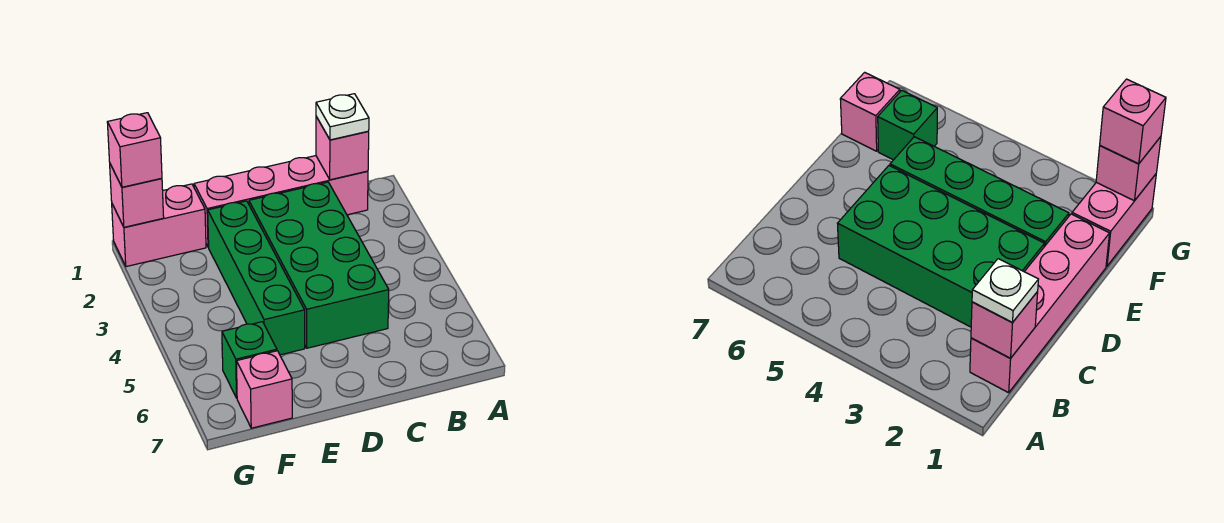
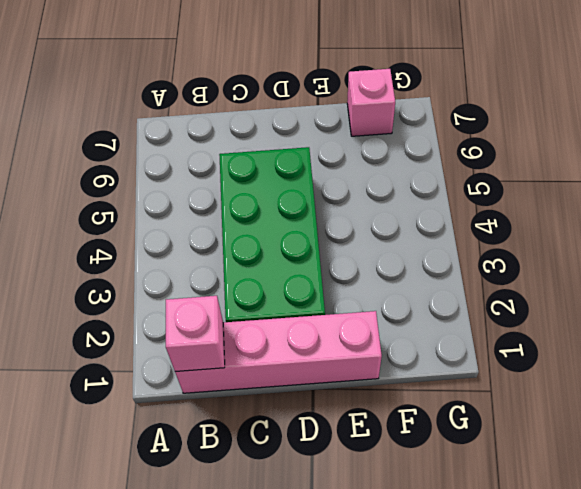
none -> green brick E2:E5 level 1
none -> pink brick F1:G1 level 1

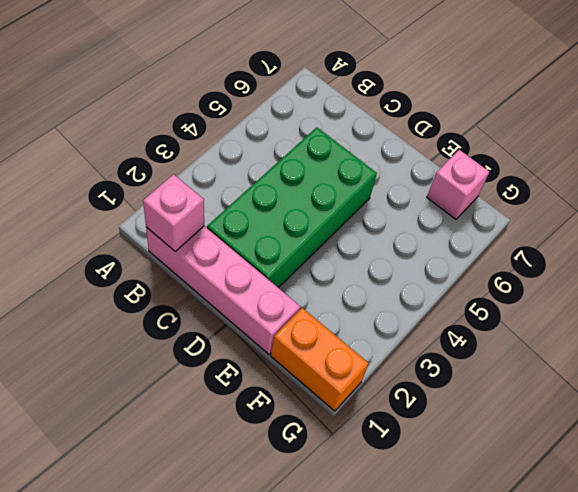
orange brick F1:G1 level 1 -> pink brick F1:G1 level 1
none -> green brick E2:E5 level 1
none -> green brick F6 level 1

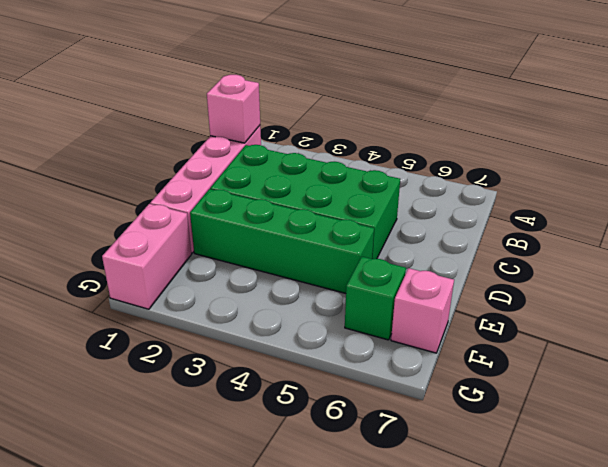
none -> pink brick G1 level 2
none -> white plate B1 level 3

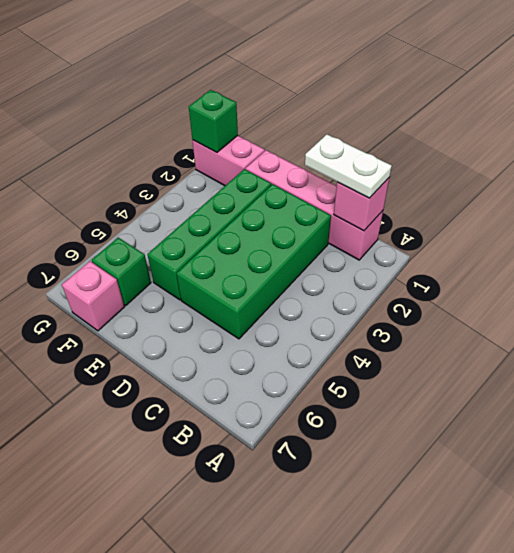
white plate B1:C1 level 3 -> white plate B1 level 3
green brick G1 level 2 -> pink brick G1 level 2
none -> pink brick G1 level 3

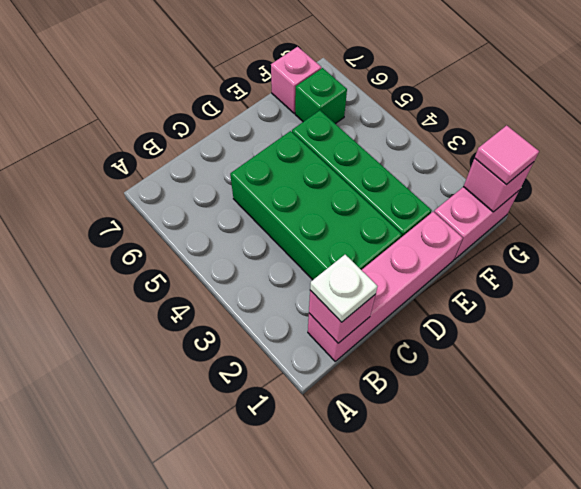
pink tile G1 level 3 -> pink brick G1 level 3

